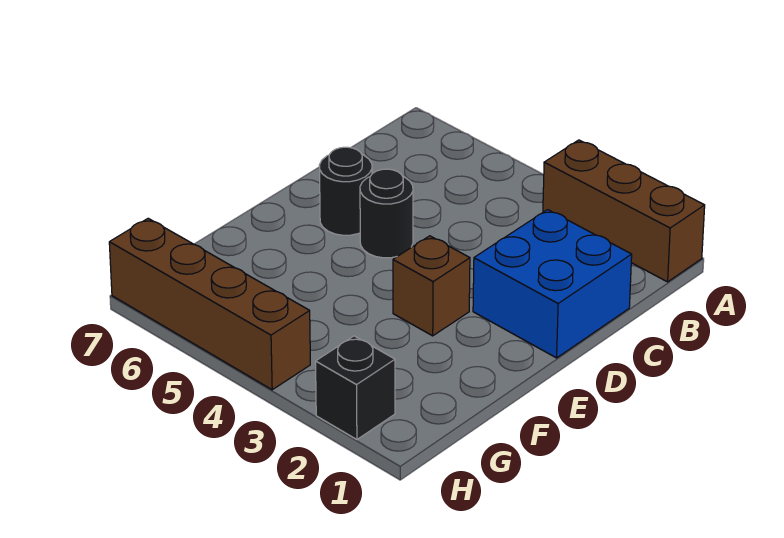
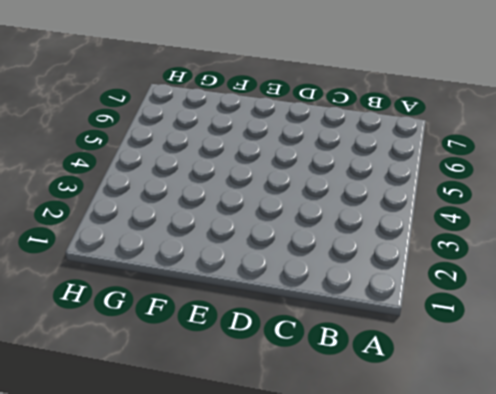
none -> brown brick A1:A3 level 1
none -> blue brick C1:D2 level 1

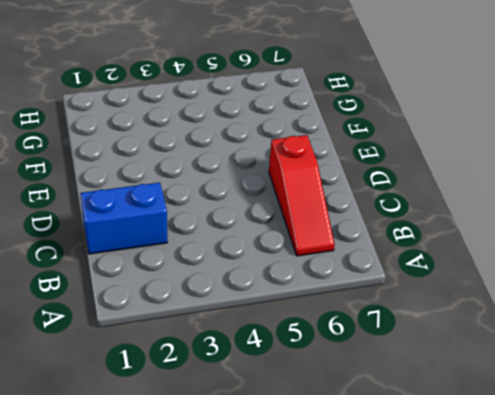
red slope B6:D6 level 1 top D -> black round brick D6 level 1
blue brick C1:C2 level 1 -> blue brick C1:D2 level 1
none -> brown brick A1:A3 level 1
none -> black round brick D5 level 1

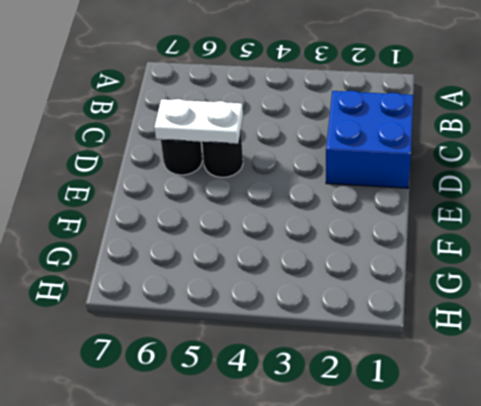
white plate D5:D6 level 2 -> none
none -> brown brick A1:A3 level 1
none -> brown brick E3 level 1

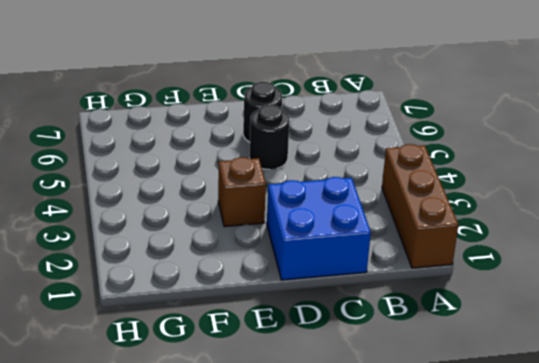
none -> black brick H2 level 1
none -> brown brick H4:H7 level 1

